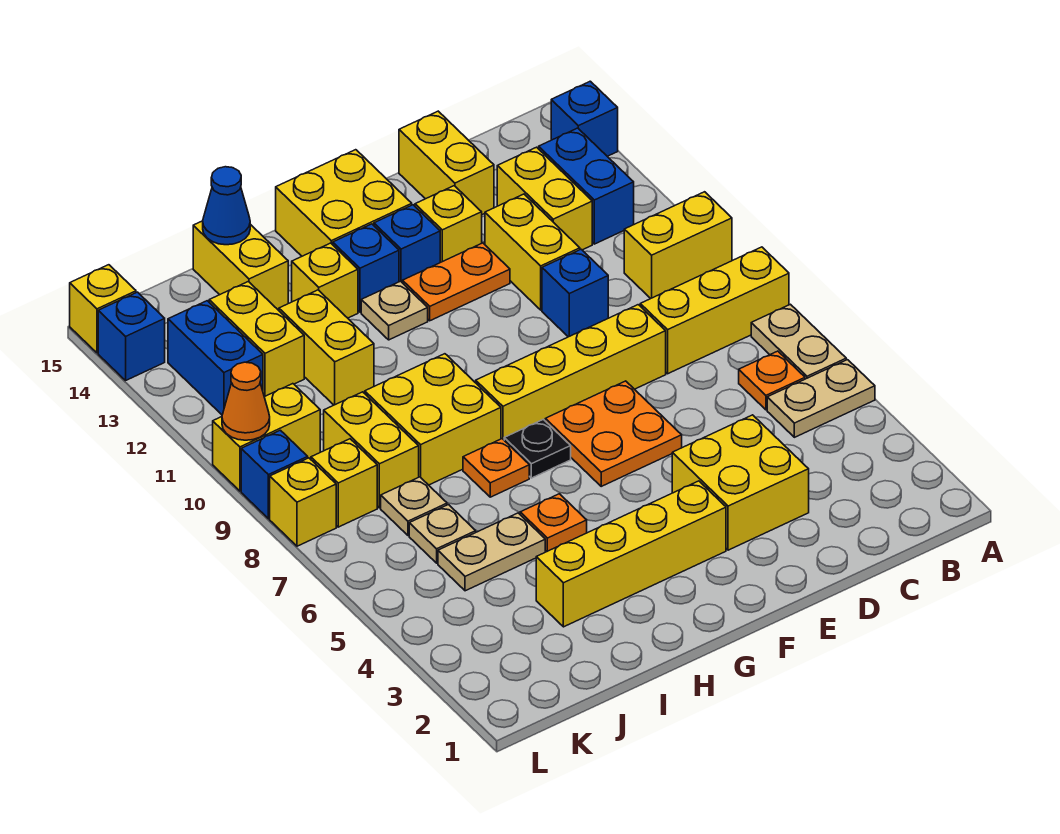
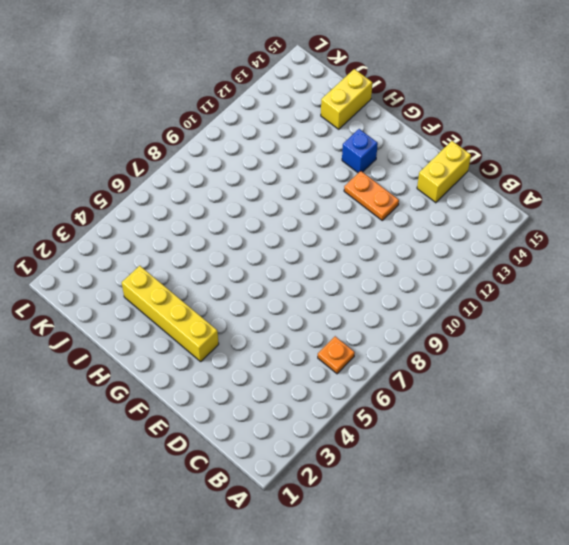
none -> tan plate A5:B5 level 1
none -> tan plate A6:A7 level 1
none -> yellow brick A8:C8 level 1
none -> yellow brick A10:B10 level 1

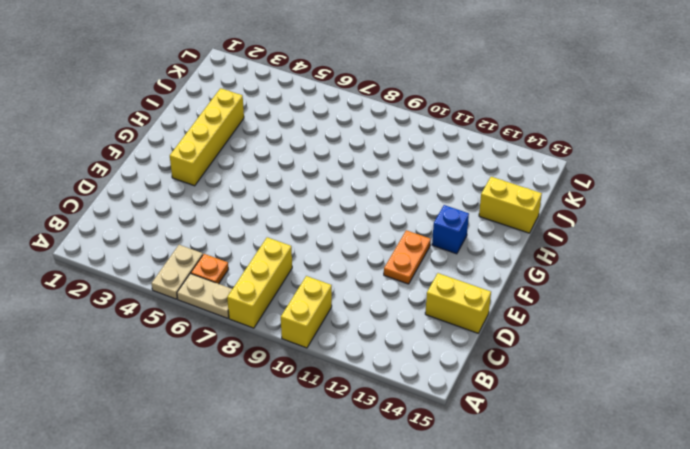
none -> blue brick A14 level 1
none -> blue brick B12:B13 level 1
none -> yellow brick C12:C13 level 1
none -> yellow brick D3:E4 level 1

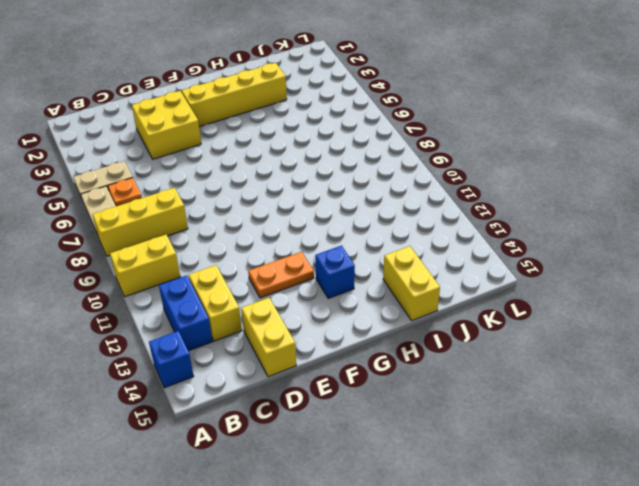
none -> yellow brick D8:G8 level 1
none -> blue brick D10 level 1
none -> yellow brick D11:D12 level 1
none -> orange plate E6:F7 level 1

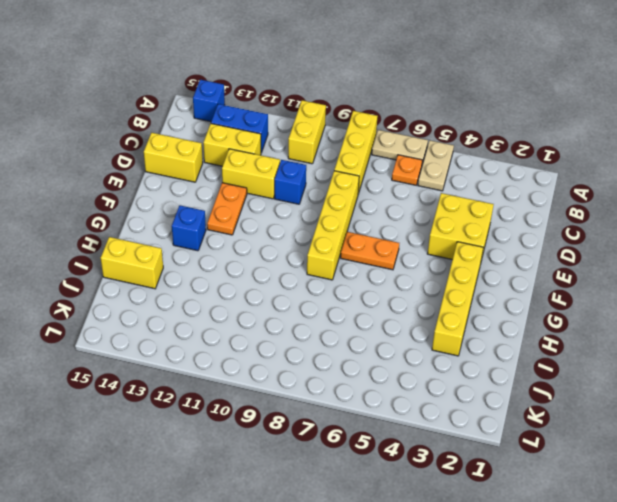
orange plate F6:F7 level 1 -> orange plate E6:F7 level 1
none -> yellow brick E13 level 1
none -> blue brick F13 level 1
none -> yellow brick F14:G15 level 1
none -> black plate G7 level 1

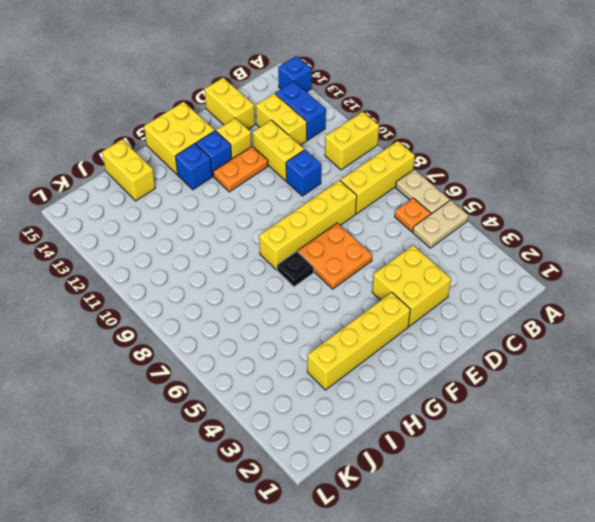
none -> tan plate G12 level 1
none -> orange plate H5 level 1
none -> orange plate H7 level 1
none -> yellow brick H8:I9 level 1

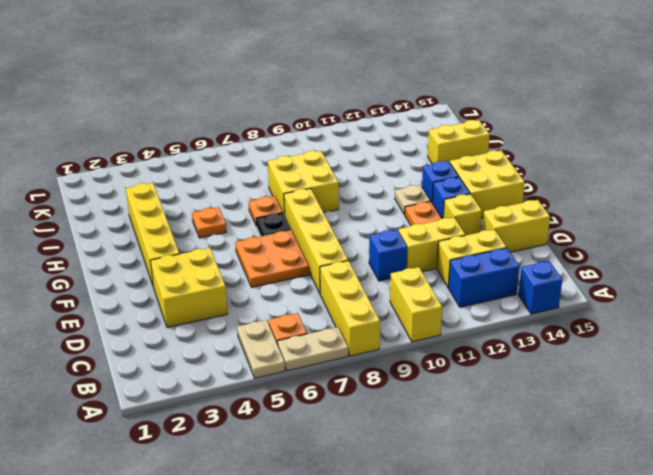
none -> yellow brick H13 level 1
none -> tan plate I5:J5 level 1
none -> yellow brick I11:I12 level 1
none -> tan plate J6 level 1

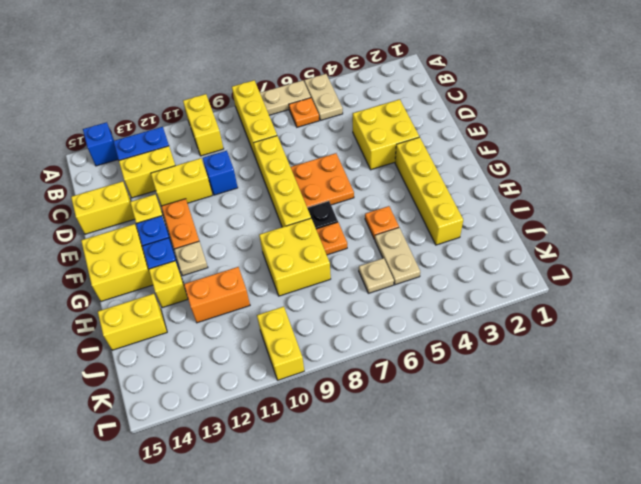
orange brick I11:I12 level 1 -> yellow brick I11:I12 level 1
none -> tan plate J7 level 1
none -> yellow brick J8:J9 level 1
none -> yellow brick J12:J13 level 1
none -> yellow brick K8 level 1

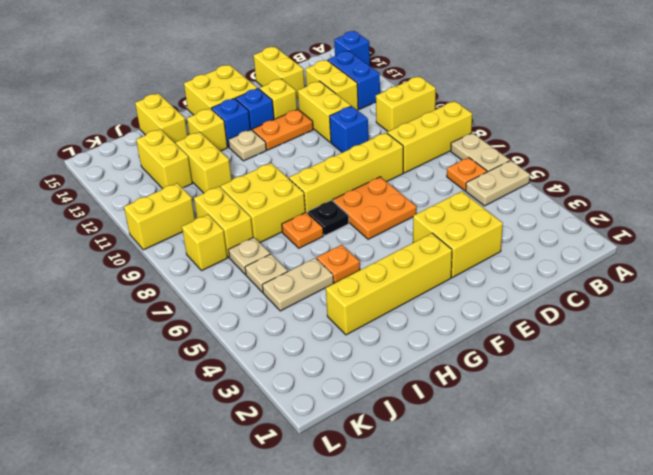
none -> blue brick K12:K13 level 1
none -> yellow brick L8 level 1
none -> blue brick L9 level 1
none -> blue brick L14 level 1

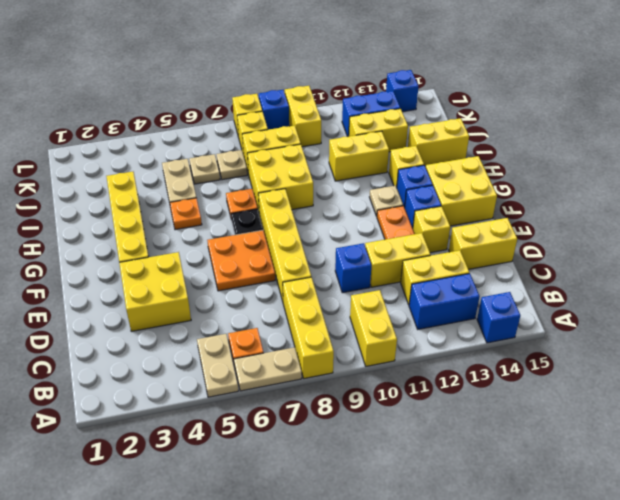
none -> yellow brick L15 level 1
none -> blue cone I15 level 2
none -> orange cone L10 level 2

